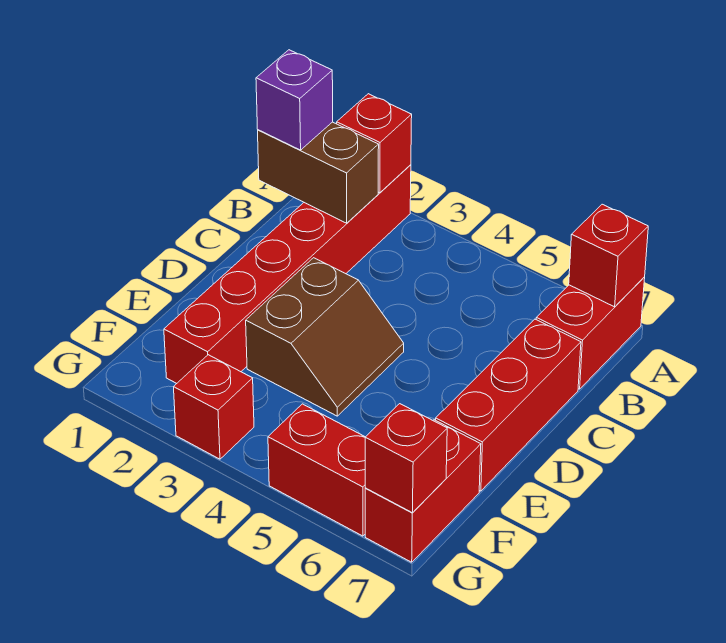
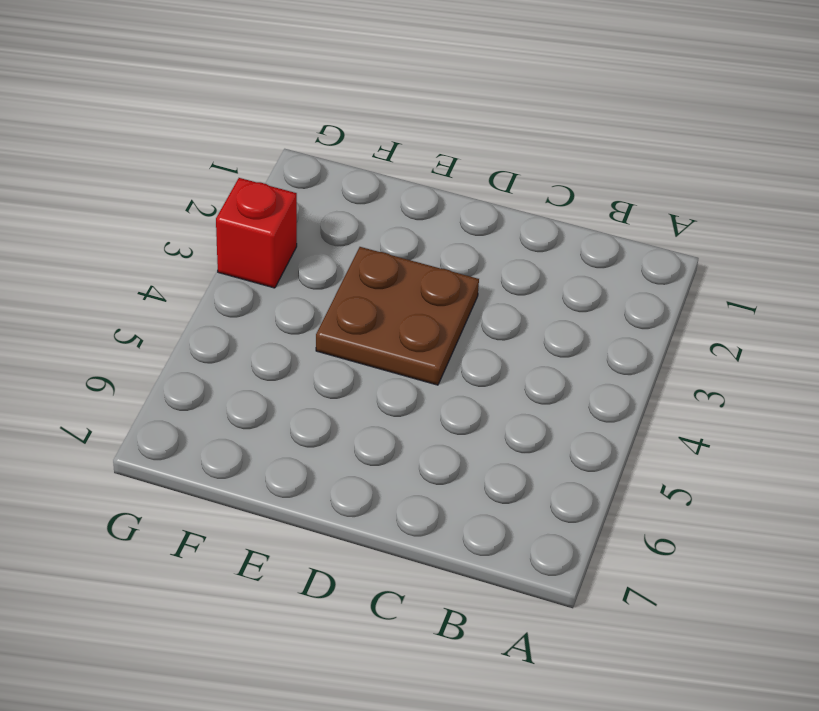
brown plate D3:E4 level 1 -> brown slope D3:E4 level 1 top 3
none -> red brick A2:F2 level 1
none -> red brick A7:B7 level 1
none -> red brick C7:E7 level 1

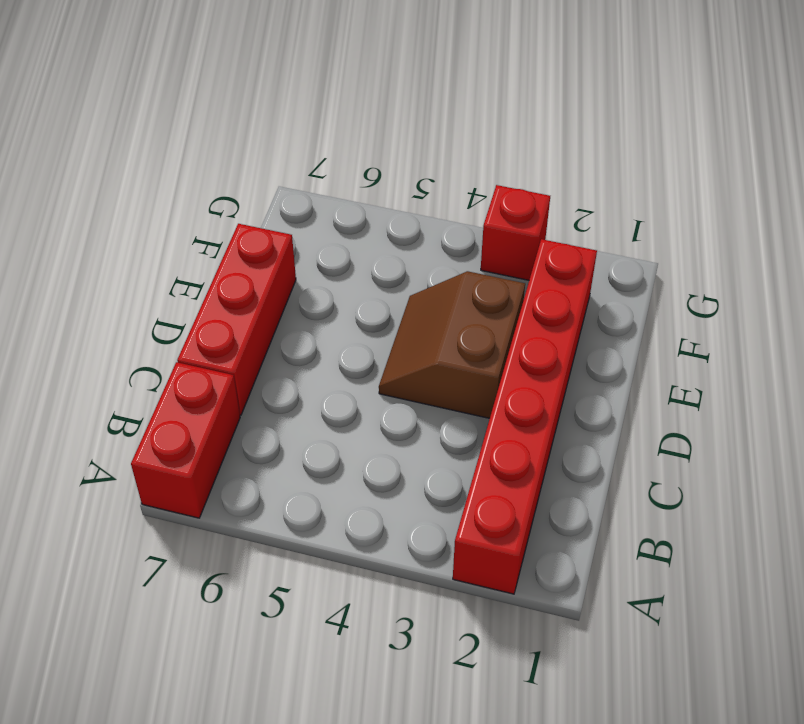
none -> red brick F7:G7 level 1
none -> red brick G5:G6 level 1
none -> red brick A2 level 2

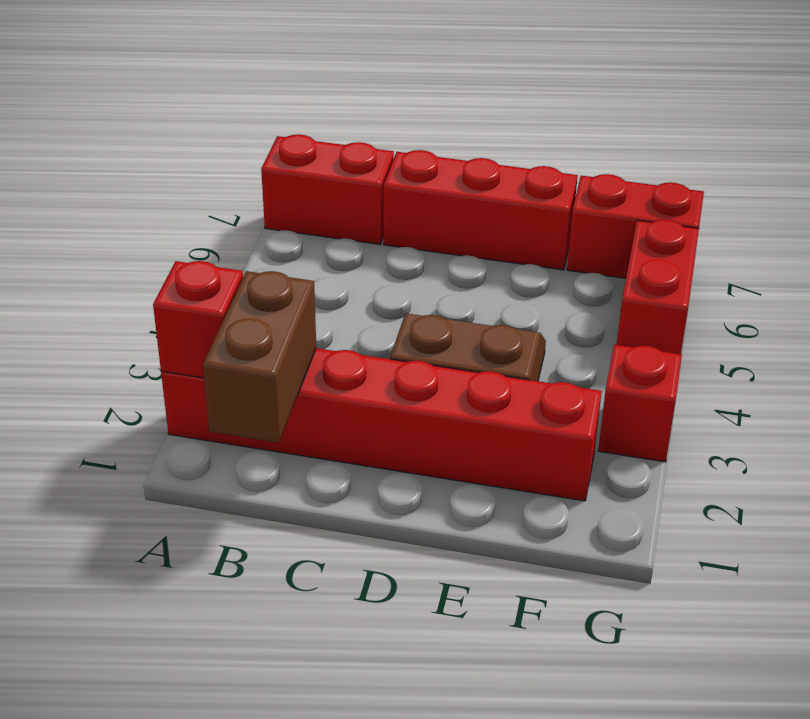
none -> red brick A7 level 2
none -> red brick G7 level 2
none -> purple brick B1 level 3

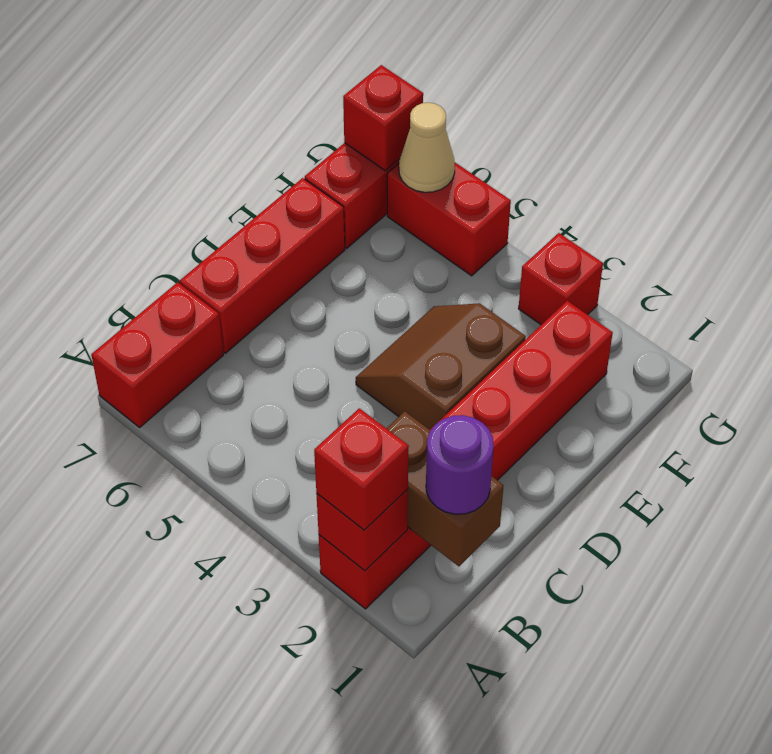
red brick A2 level 3 -> red brick A7 level 2
purple round brick B1 level 3 -> purple brick B1 level 3
tan cone G6 level 2 -> none

